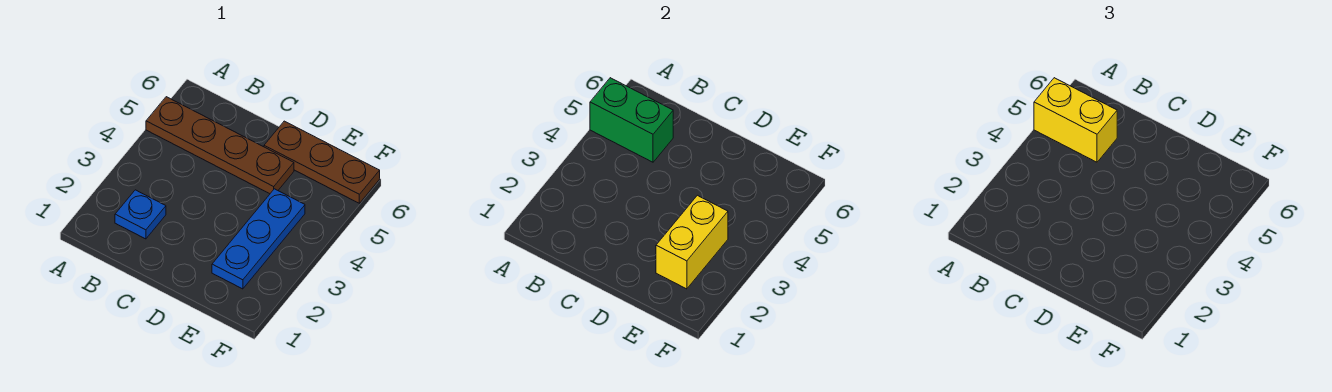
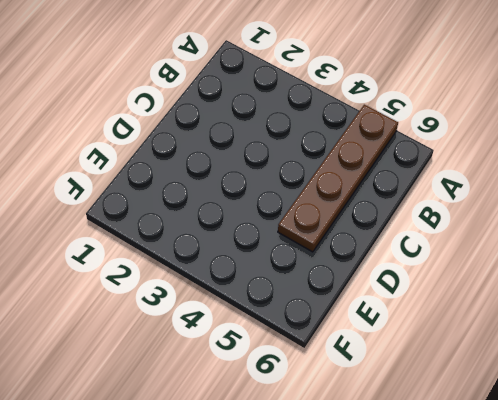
none -> blue plate B2 level 1
none -> brown plate D6:F6 level 1

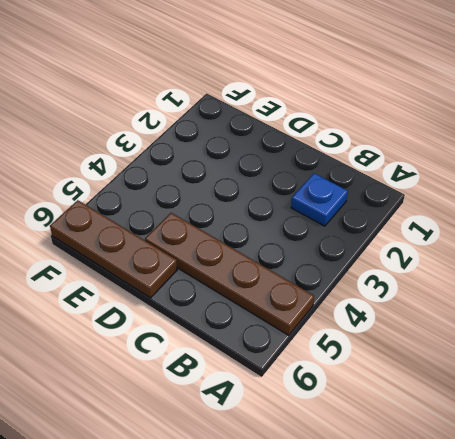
none -> blue plate E2:E4 level 1
none -> green brick A5:B5 level 2

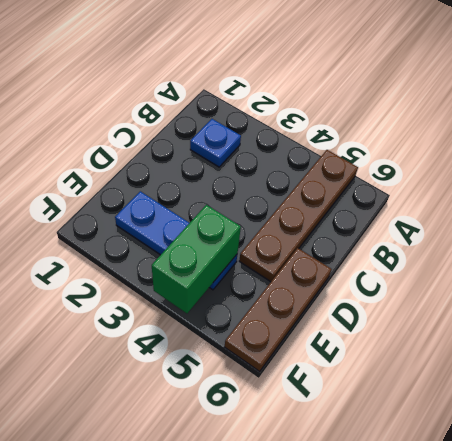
green brick E4:F4 level 2 -> green brick A5:B5 level 2
none -> yellow brick E2:E3 level 2
none -> yellow brick A5:B5 level 3

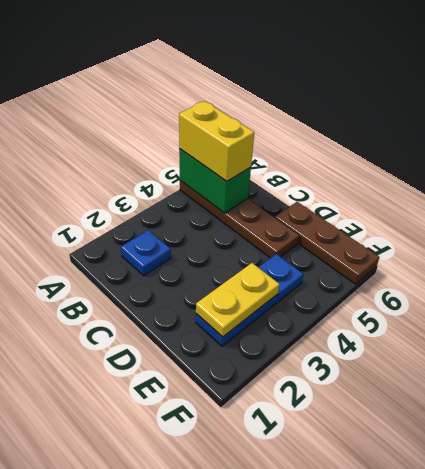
yellow plate E2:E3 level 2 -> yellow brick E2:E3 level 2

